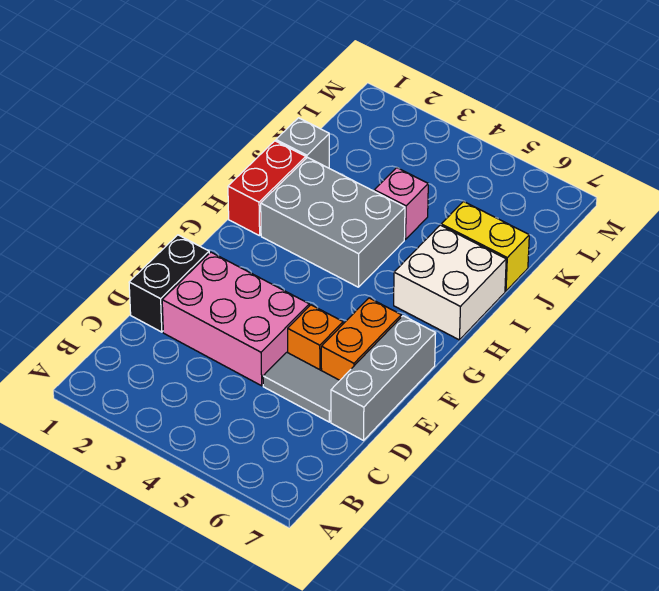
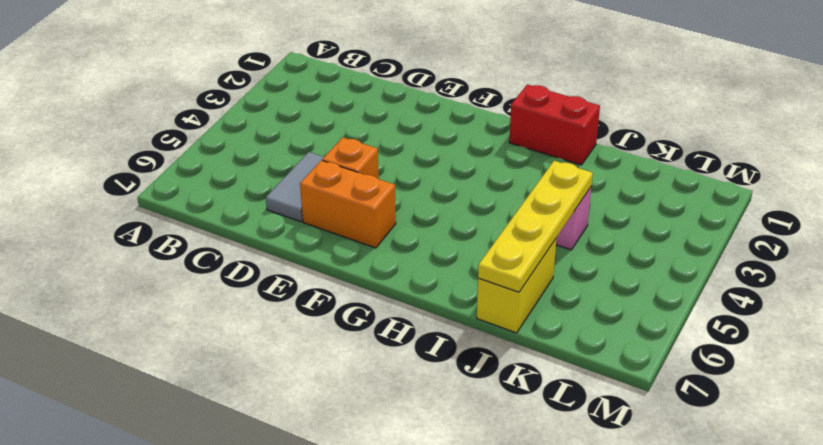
yellow plate J4:J7 level 2 -> none
none -> black brick D1:E1 level 1
none -> pink brick D2:E4 level 1
none -> grey brick D7:F7 level 1

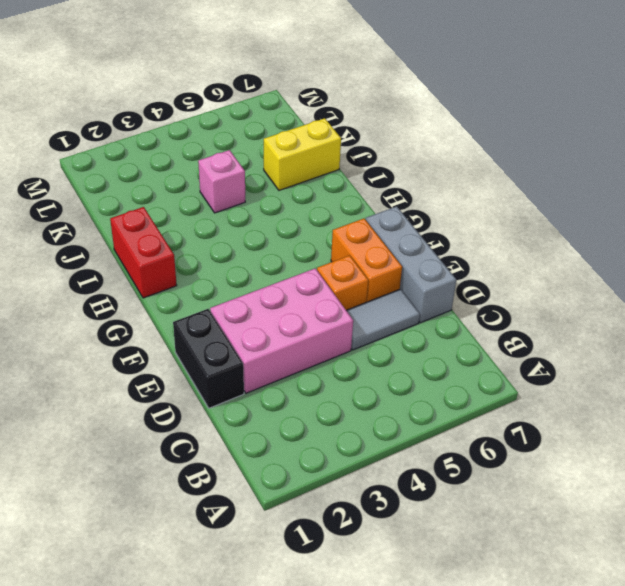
none -> grey brick H2:I4 level 1
none -> white brick H6:I7 level 1
none -> grey brick J1 level 1

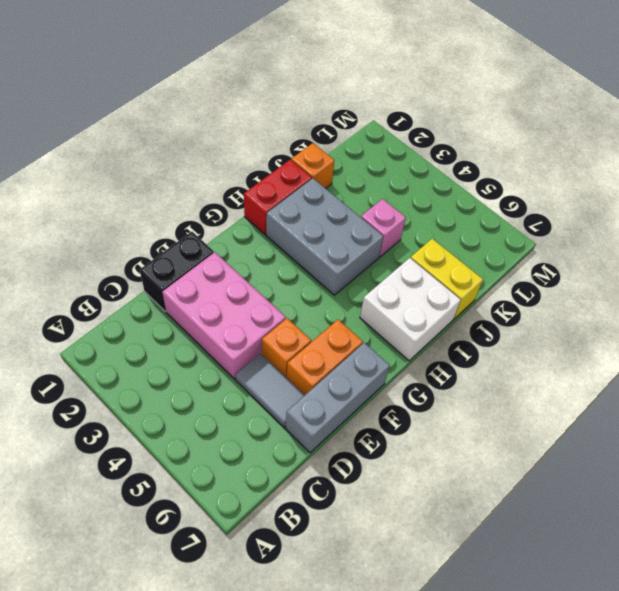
orange brick J1 level 1 -> grey brick J1 level 1

